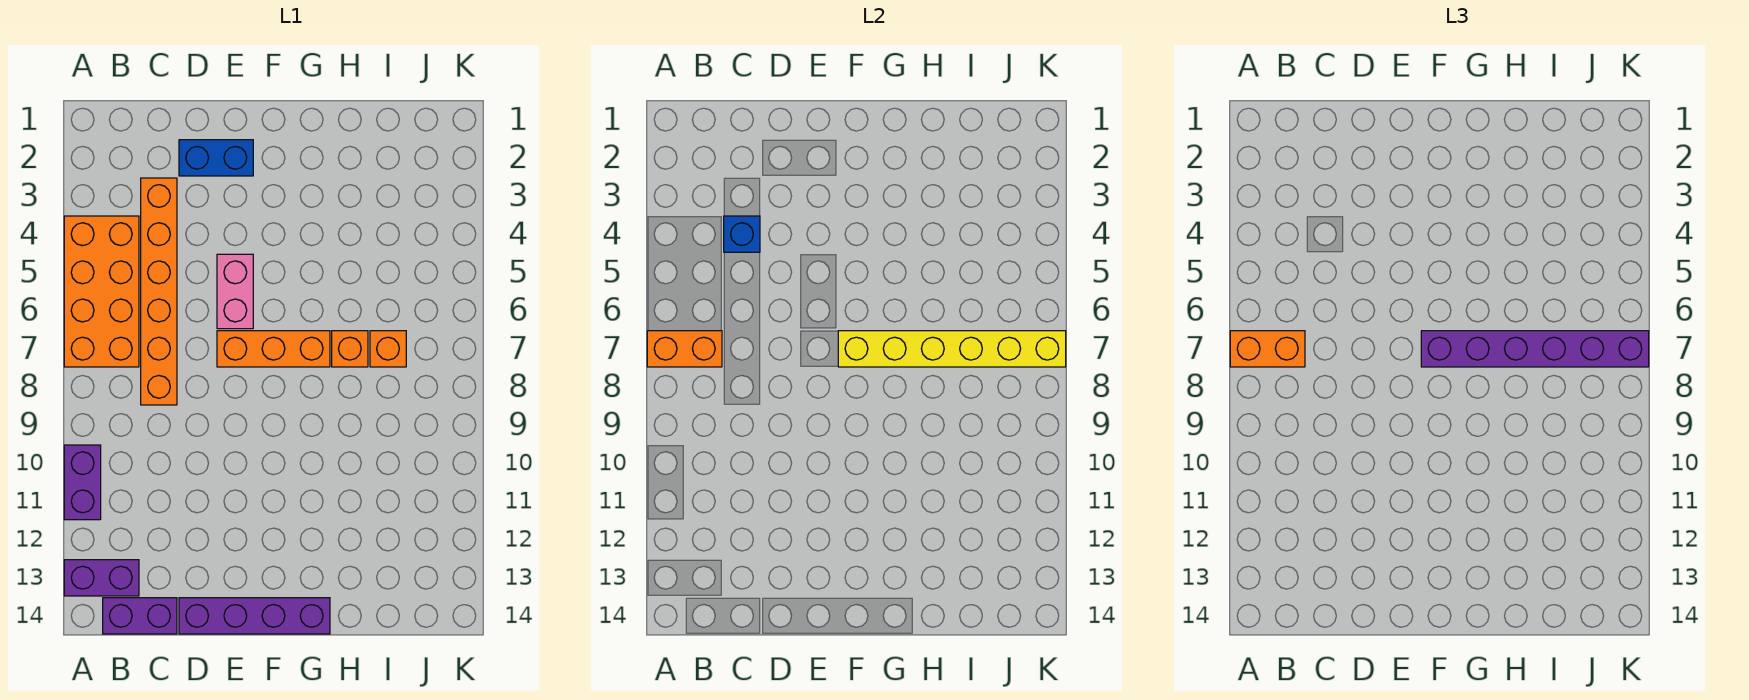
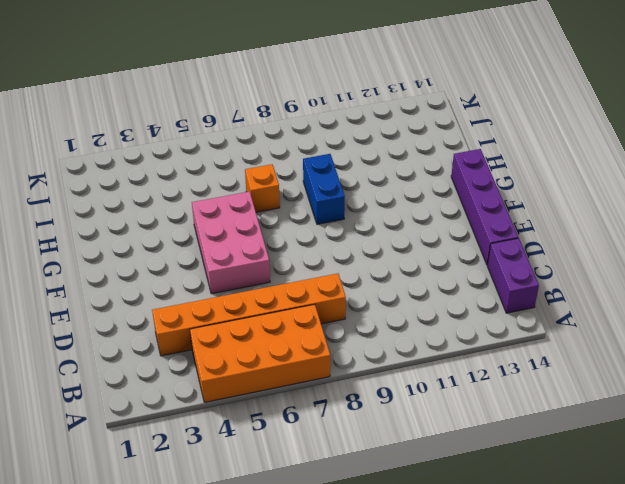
pink brick E5:G6 level 1 -> pink brick E5:E6 level 1
blue brick G9:H9 level 1 -> blue brick D2:E2 level 1
none -> purple brick A10:A11 level 1
none -> purple brick A13:B13 level 1
none -> orange brick E7:G7 level 1

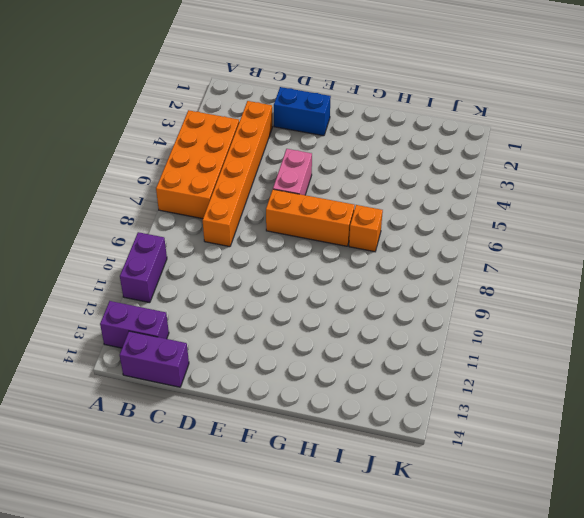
none -> purple brick D14:G14 level 1
none -> orange brick I7 level 1
none -> orange brick A7:B7 level 2

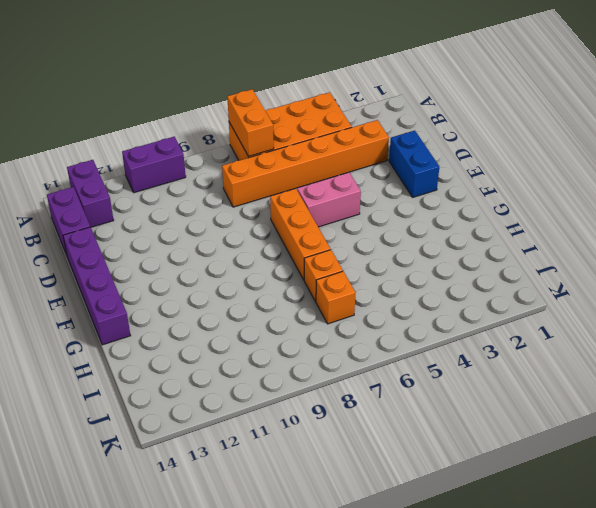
none -> blue brick C4 level 2
none -> yellow brick F7:K7 level 2
none -> orange brick A7:B7 level 3

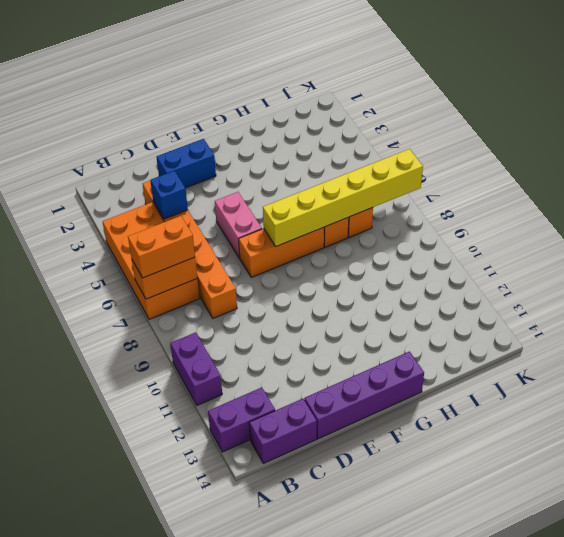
none -> purple brick F7:K7 level 3

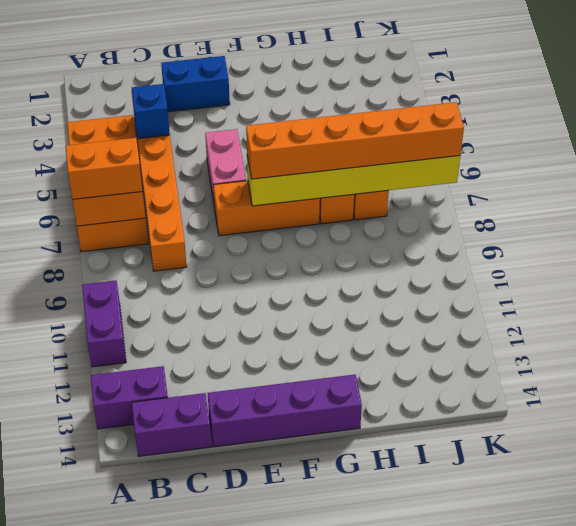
orange brick F7:K7 level 3 -> purple brick F7:K7 level 3

